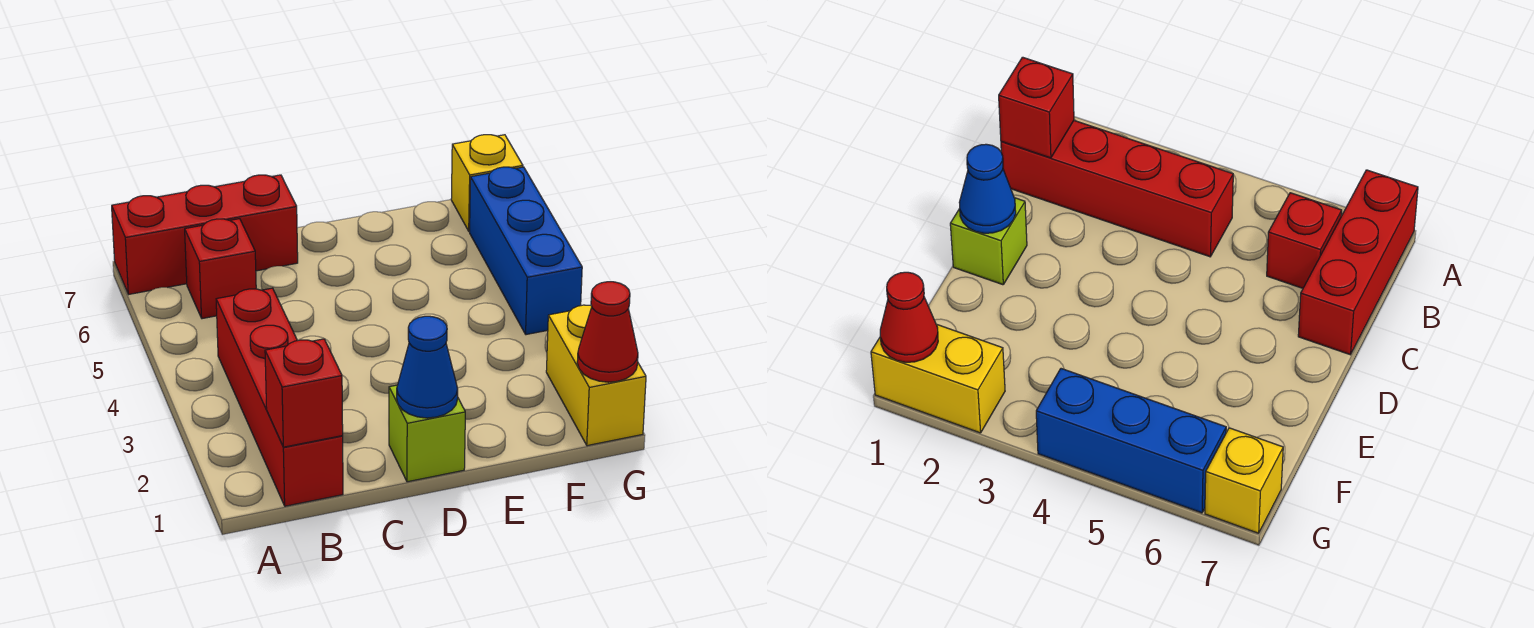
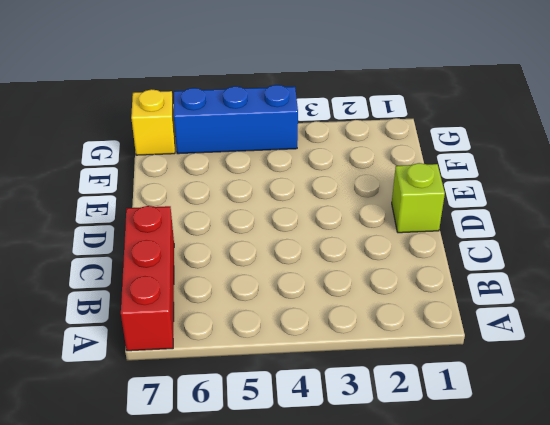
none -> red brick B1:B4 level 1
none -> red brick B6 level 1

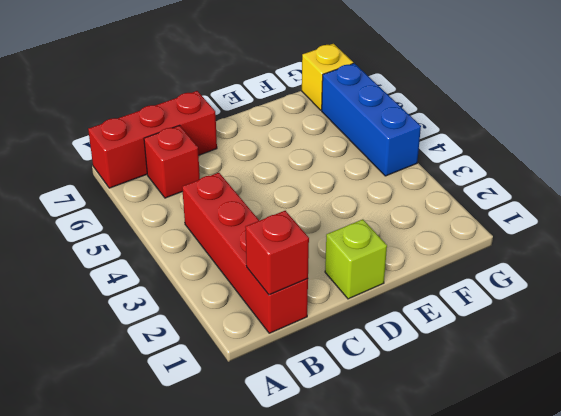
none -> yellow brick G1:G2 level 1
none -> blue cone D1 level 2

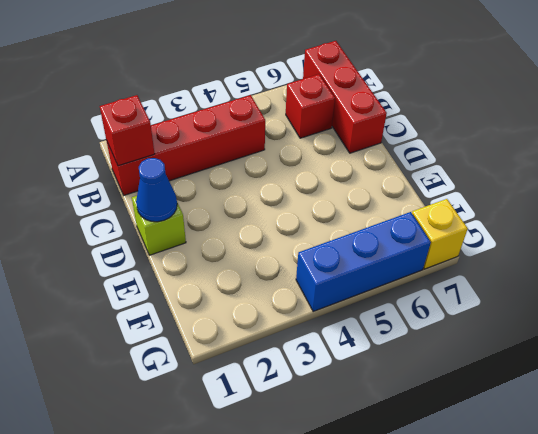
none -> yellow brick G1:G2 level 1
none -> red cone G1 level 2

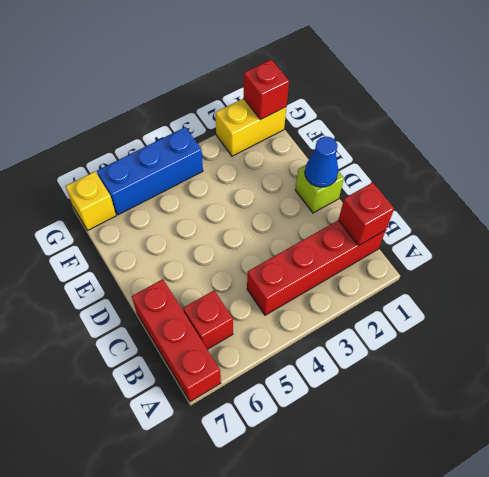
red brick G1 level 2 -> red cone G1 level 2

